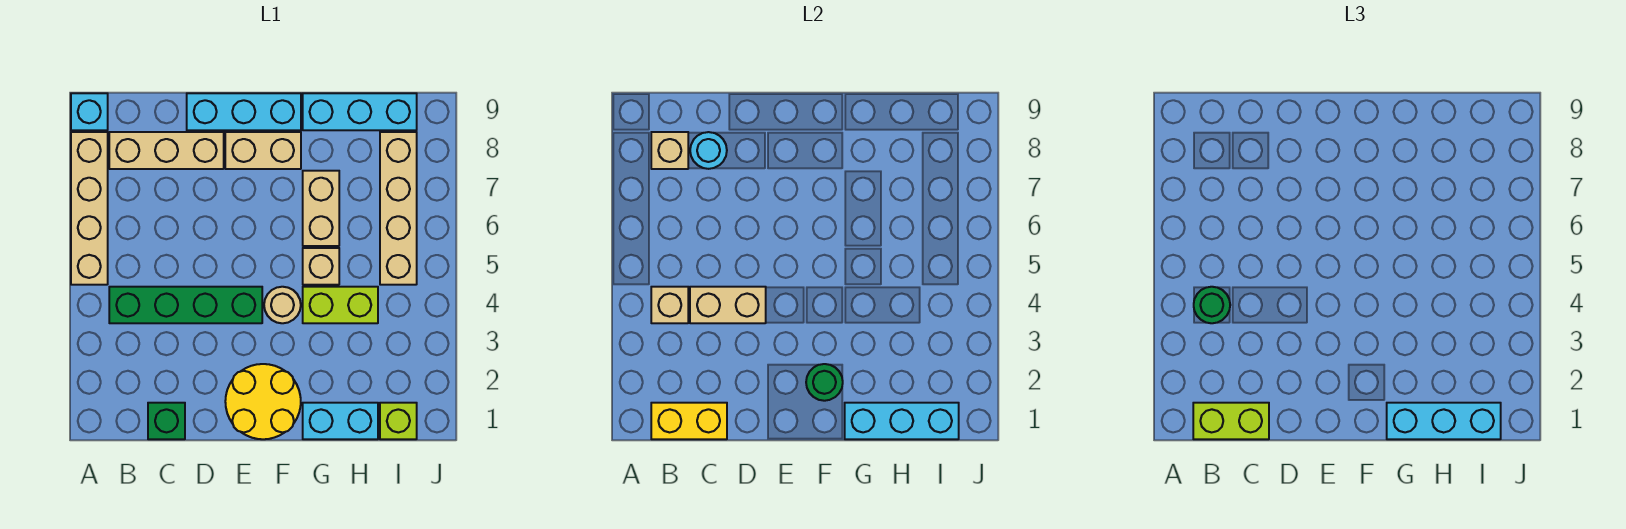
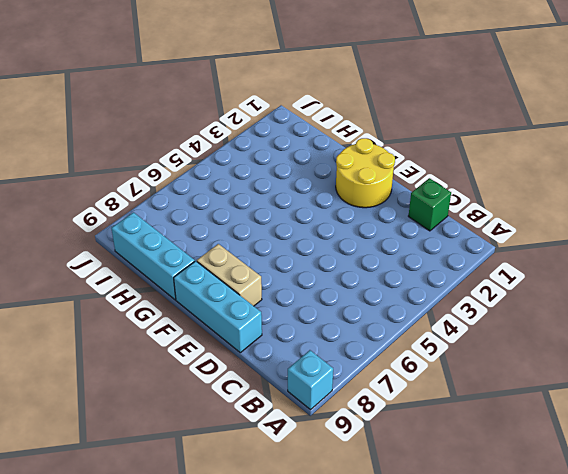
none -> tan brick A5:A8 level 1
none -> green brick B4:E4 level 1
none -> tan brick B8:D8 level 1

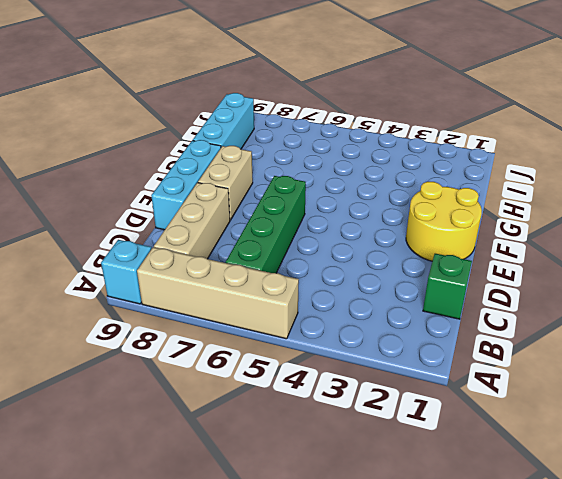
green brick B6:E6 level 1 -> green brick B4:E4 level 1
none -> tan round brick F4 level 1
none -> cyan brick G1:H1 level 1
none -> lime brick G4:H4 level 1

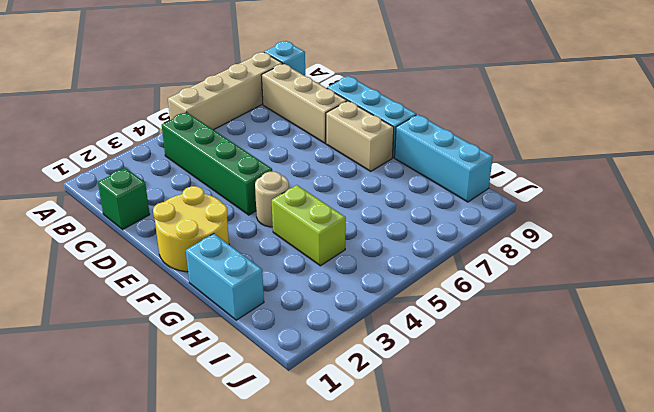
none -> tan brick G5 level 1
none -> tan brick G6:G7 level 1
none -> lime brick I1 level 1

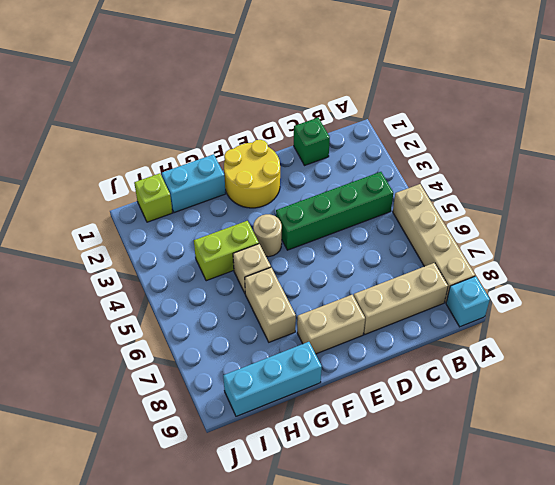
none -> cyan brick D9:F9 level 1
none -> tan brick I5:I8 level 1
none -> yellow brick B1:C1 level 2

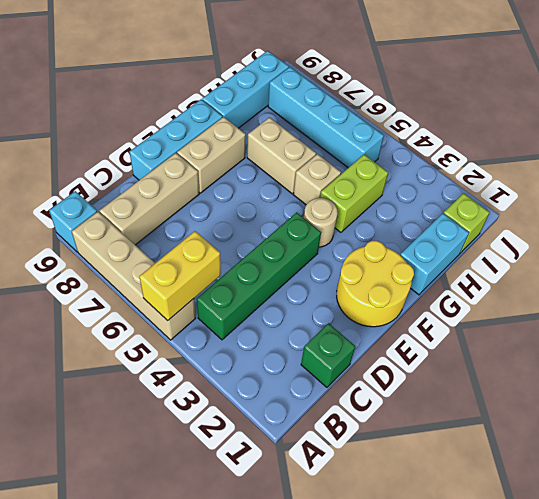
yellow brick A5:B5 level 2 -> yellow brick B1:C1 level 2
cyan brick I5:I8 level 1 -> tan brick I5:I8 level 1
none -> tan brick B4 level 2
none -> tan brick B8 level 2
none -> tan brick C4:D4 level 2

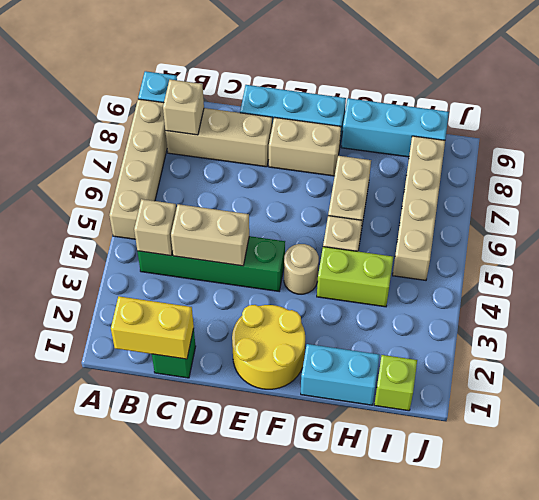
none -> cyan round brick C8 level 2
none -> green round brick F2 level 2
none -> cyan brick G1:I1 level 2

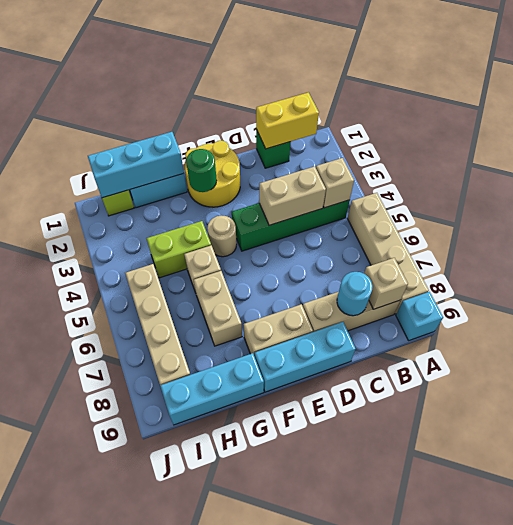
none -> lime brick B1:C1 level 3
none -> green round brick B4 level 3
none -> cyan brick G1:I1 level 3

